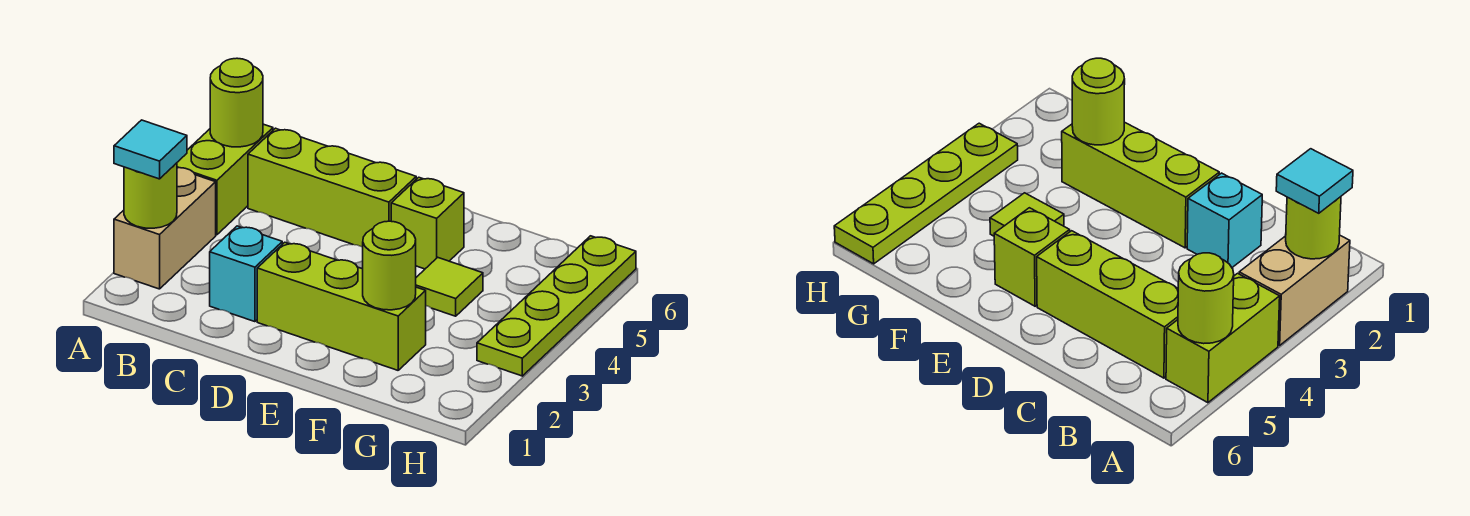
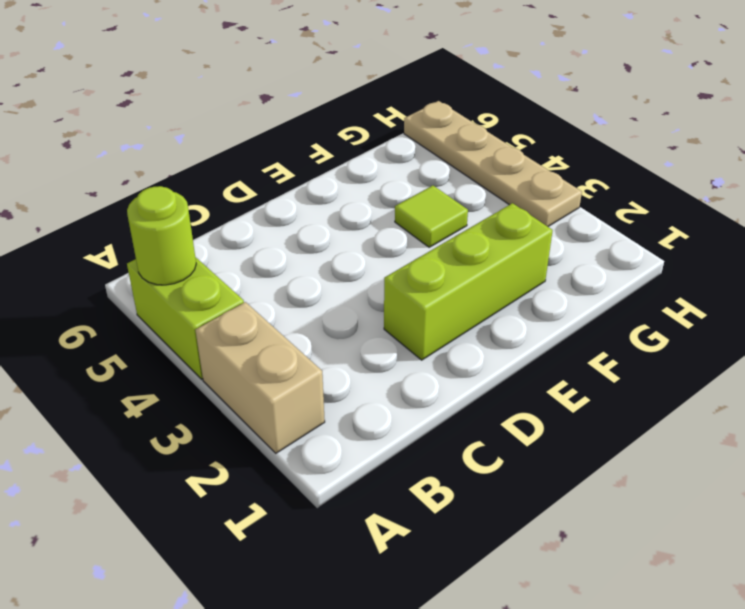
tan plate H3:H6 level 1 -> lime plate H3:H6 level 1
none -> lime brick B5:D5 level 1
none -> cyan brick C2 level 1
none -> lime brick E5 level 1

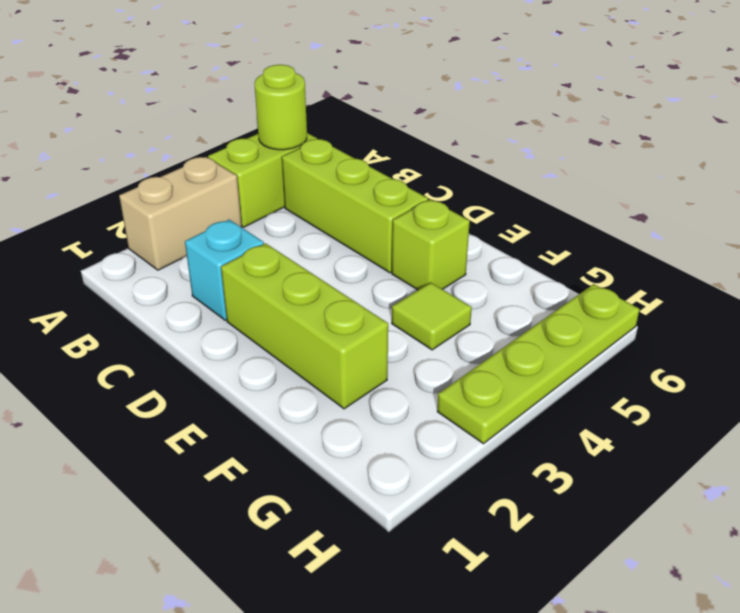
none -> lime round brick A2 level 2
none -> lime round brick F2 level 2
none -> cyan tile A2 level 3

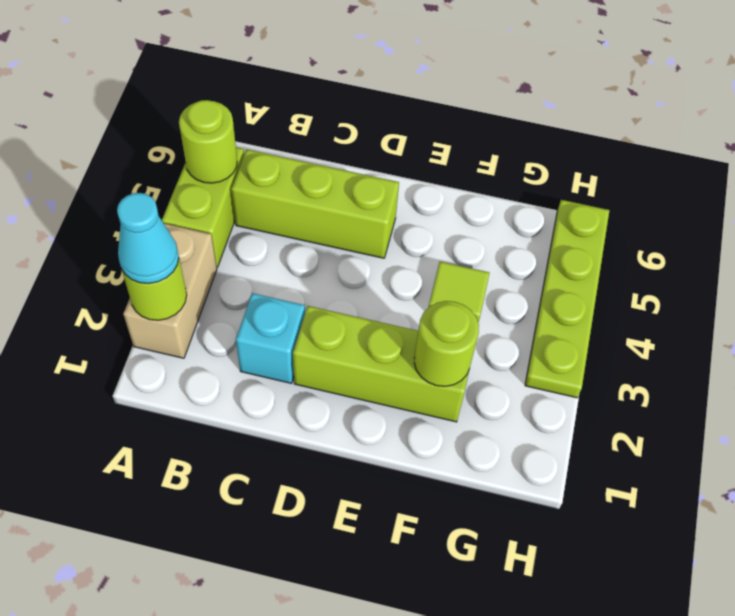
cyan cone A2 level 3 -> cyan tile A2 level 3
none -> lime brick E5 level 1

